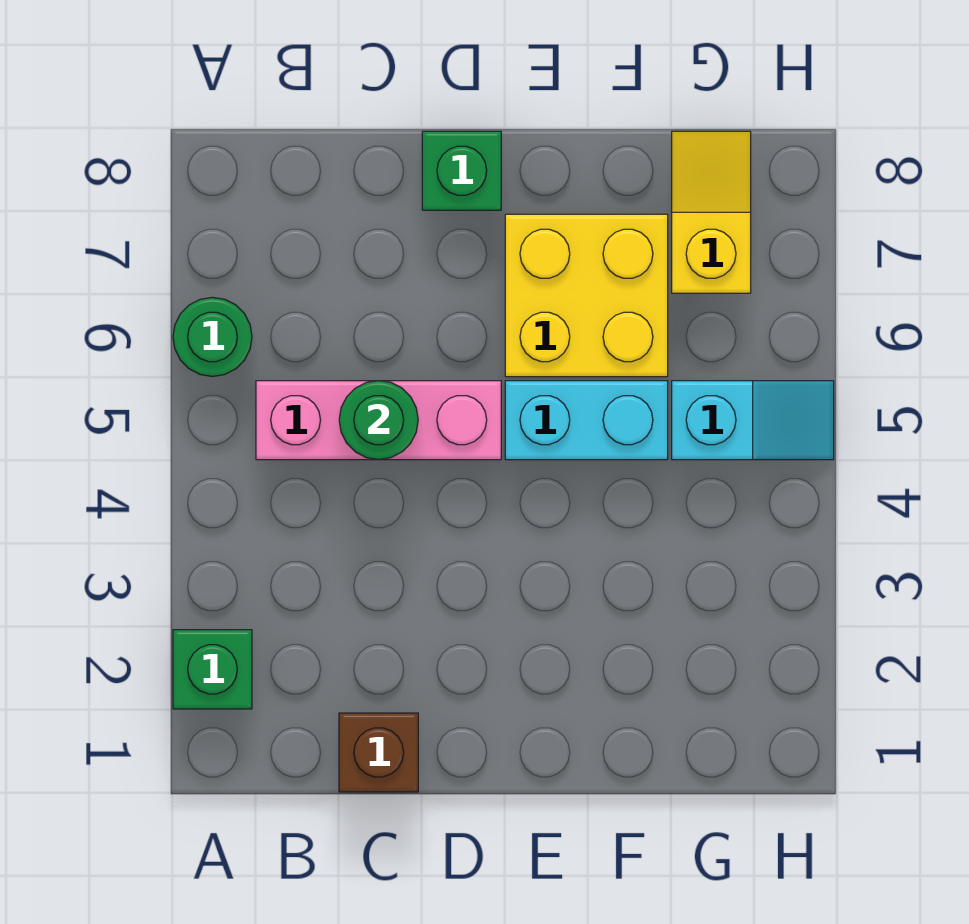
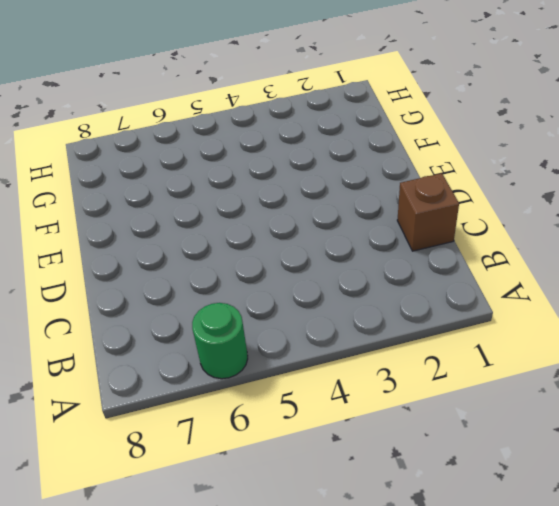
none -> green brick A2 level 1
none -> pink brick B5:D5 level 1

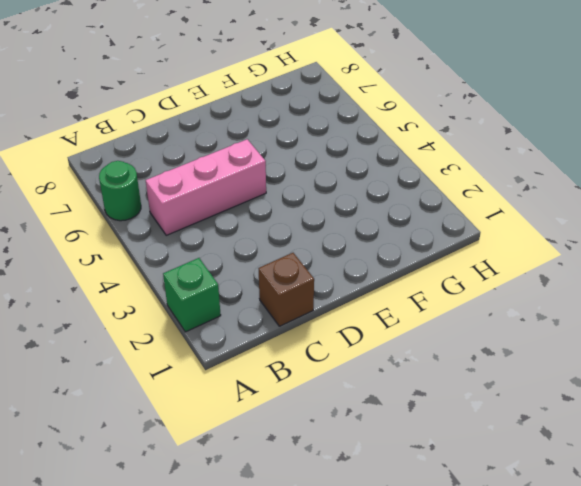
none -> green brick D8 level 1
none -> cyan brick E5:F5 level 1

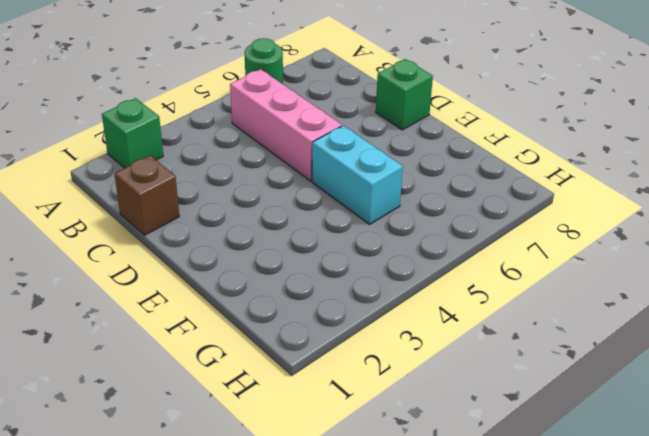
none -> yellow brick E6:F7 level 1
none -> cyan slope G5:H5 level 1 top G

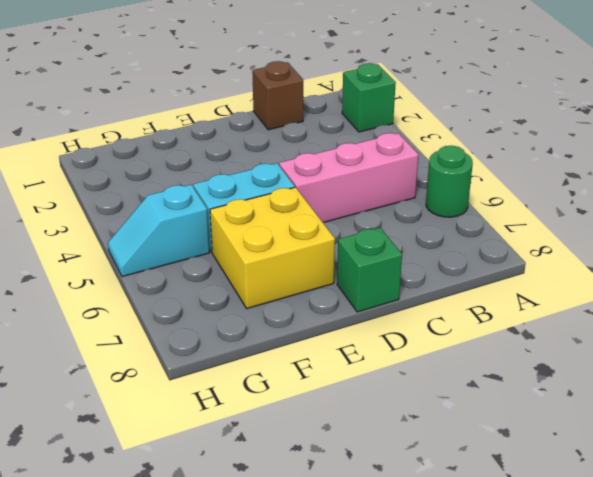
none -> yellow slope G7:G8 level 1 top 7
none -> green round brick C5 level 2

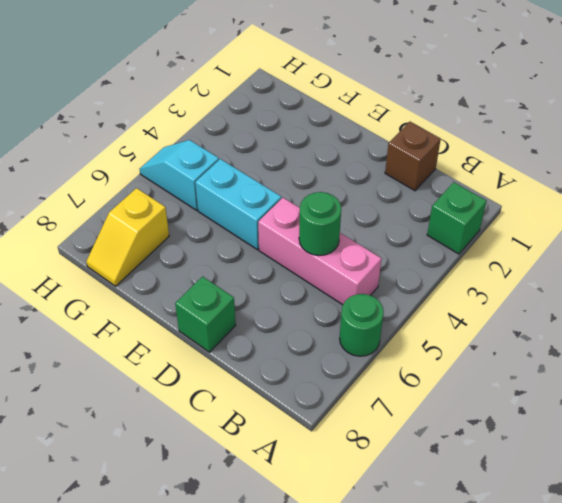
none -> yellow brick E6:F7 level 1

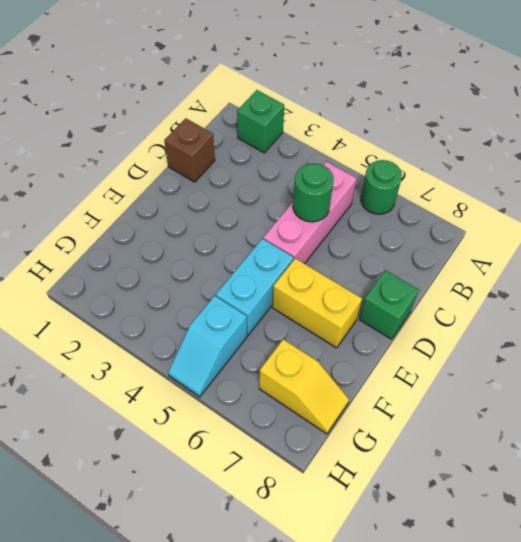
yellow brick E6:E7 level 1 -> yellow brick E6:F7 level 1

